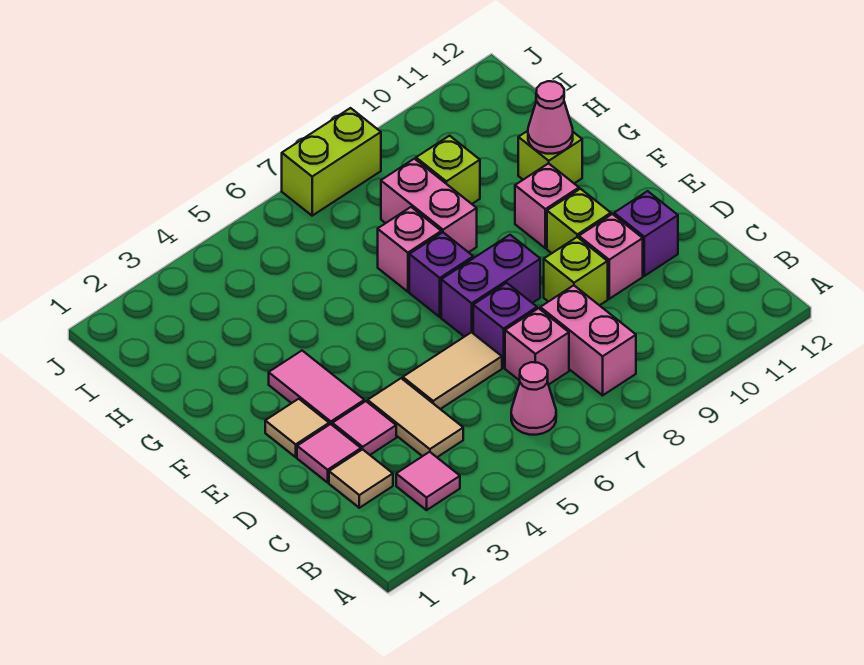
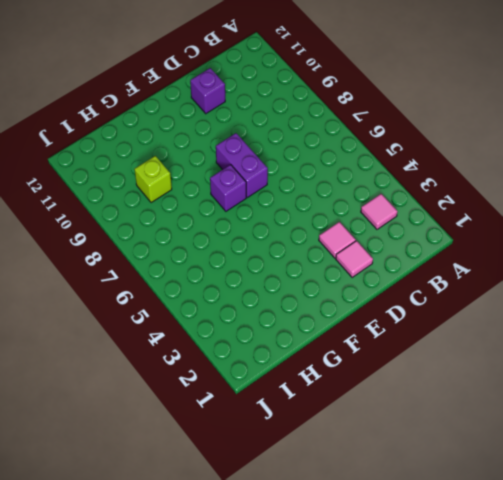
none -> pink cone B6 level 1
none -> pink brick B8:C8 level 1
none -> tan tile C2 level 1

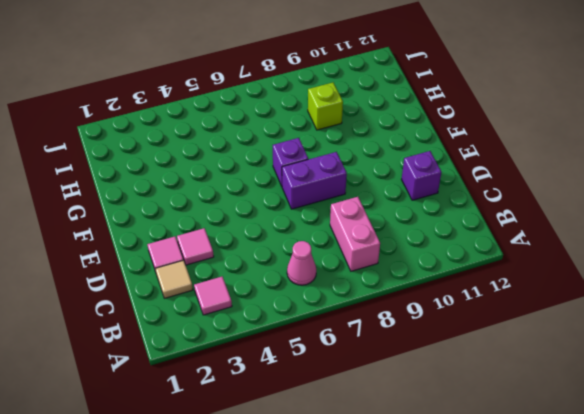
none -> tan tile C4:D4 level 1
none -> pink brick C7 level 1
none -> tan tile D5:D6 level 1

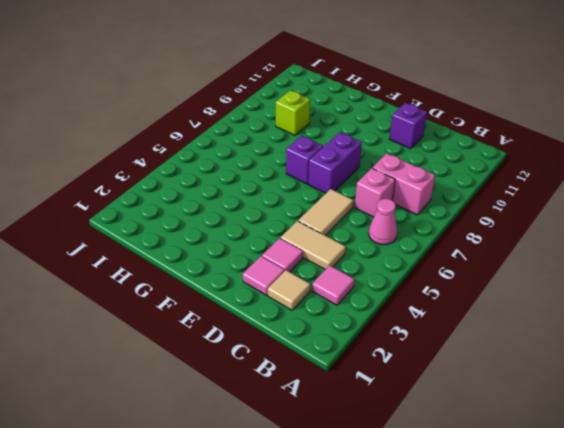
none -> purple brick D7 level 1
none -> lime brick D9 level 1
none -> pink brick D10 level 1

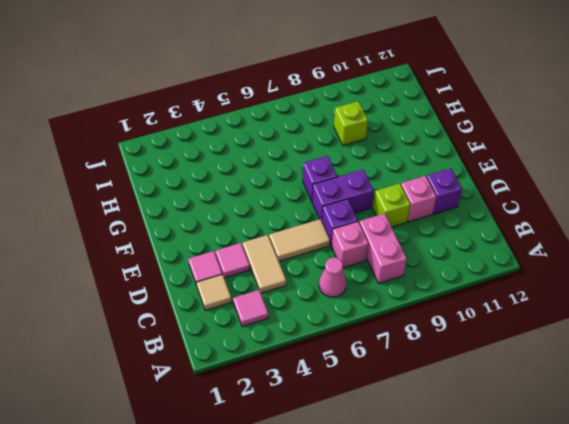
none -> tan tile E2 level 1
none -> pink tile E3:F3 level 1
none -> lime brick E10 level 1

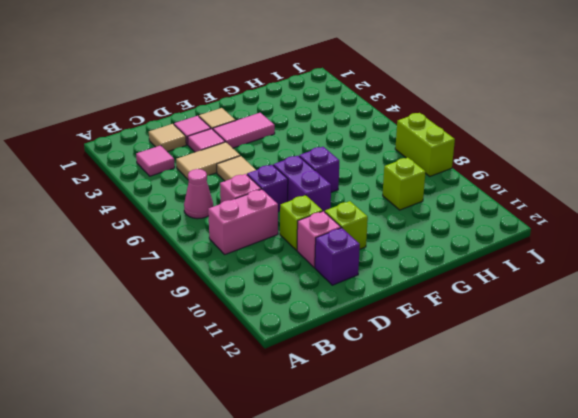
none -> pink brick F10 level 1
none -> pink brick G7 level 1
none -> pink brick G8:H8 level 1

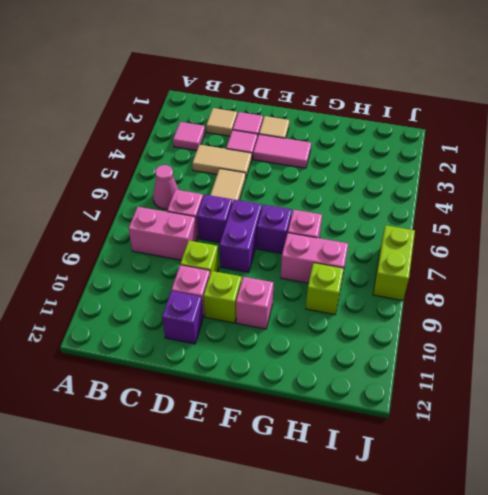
none -> lime brick G11 level 1
none -> pink cone G11 level 2

